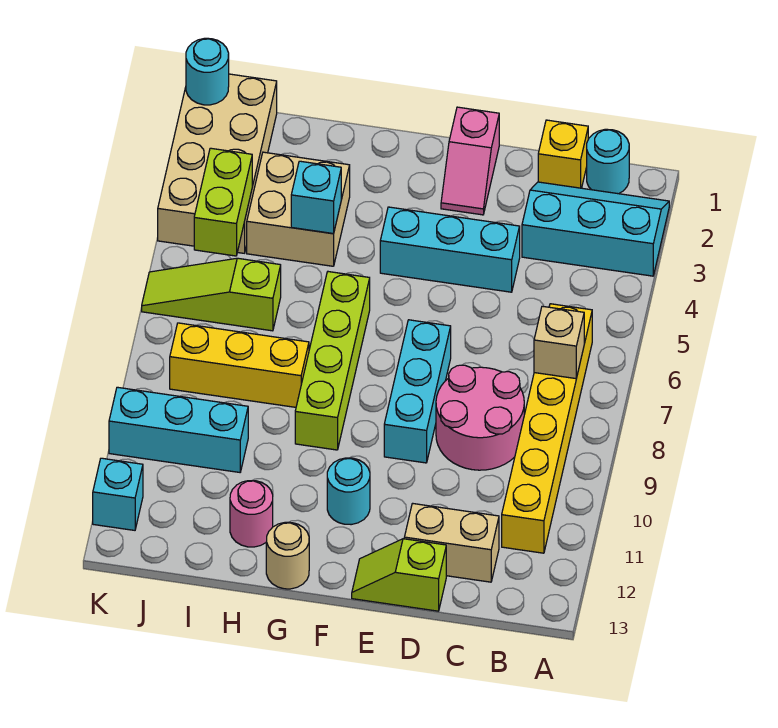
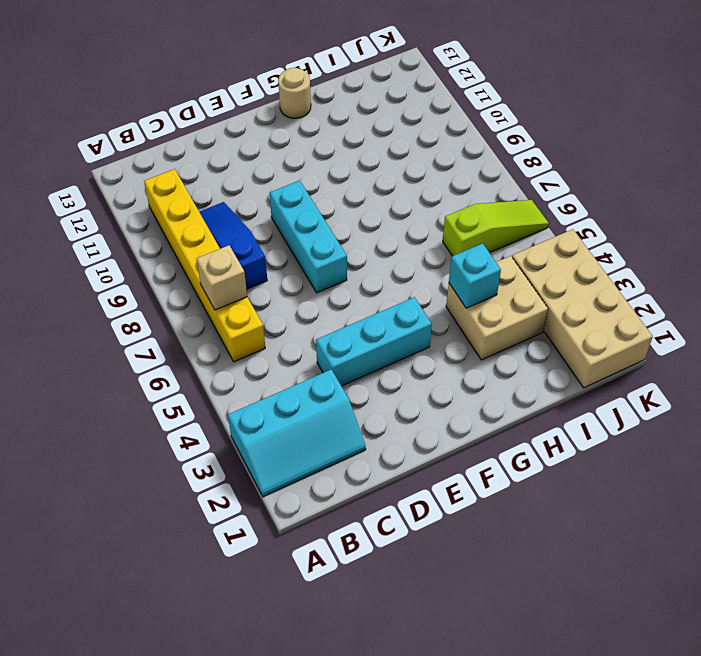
blue slope C8:C10 level 1 top 8 -> pink round brick C8:D9 level 1
none -> cyan round brick B1 level 1
none -> yellow brick C1 level 1
none -> tan brick C12:D12 level 1

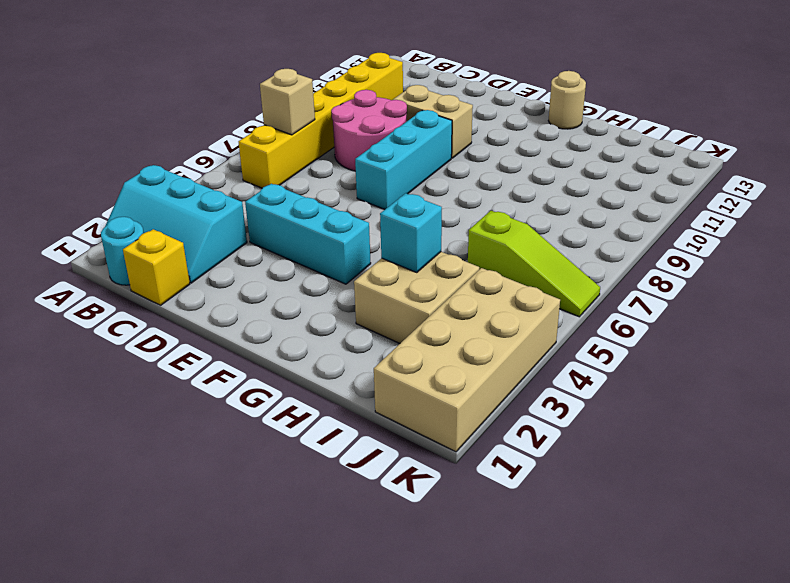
tan brick D10:E10 level 1 -> tan brick C12:D12 level 1
none -> lime slope D13:E13 level 1 top D
none -> pink slope E1:E2 level 1 top 1
none -> cyan round brick F11 level 1

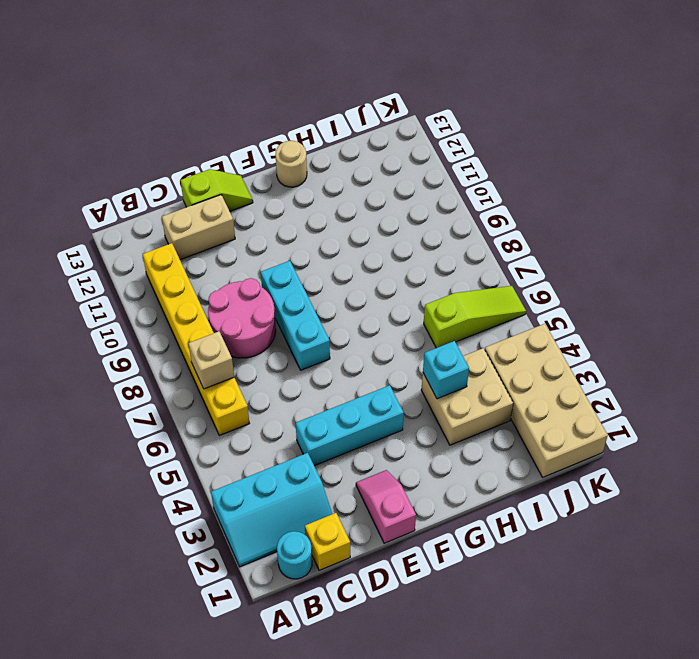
none -> cyan round brick F11 level 1
none -> lime brick G6:G9 level 1
none -> yellow brick H8:J8 level 1

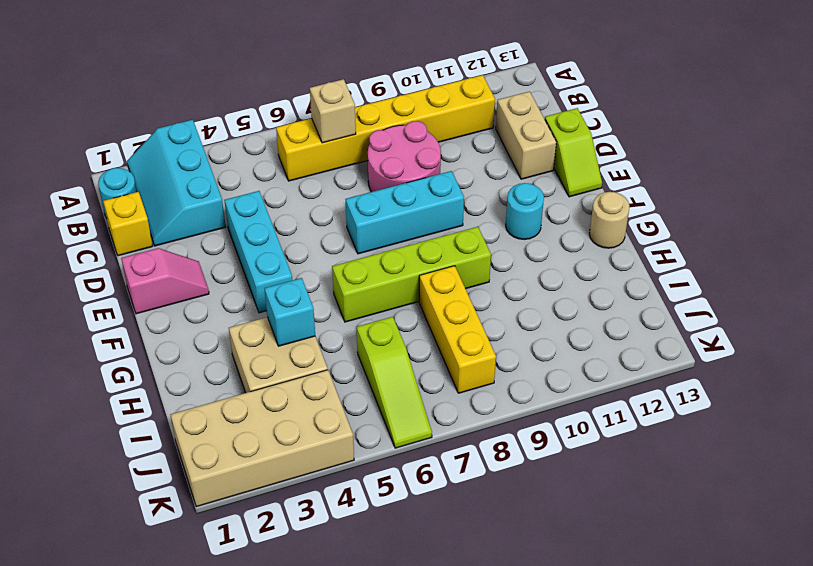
none -> pink round brick H12 level 1
none -> cyan brick I10:K10 level 1
none -> cyan brick K12 level 1

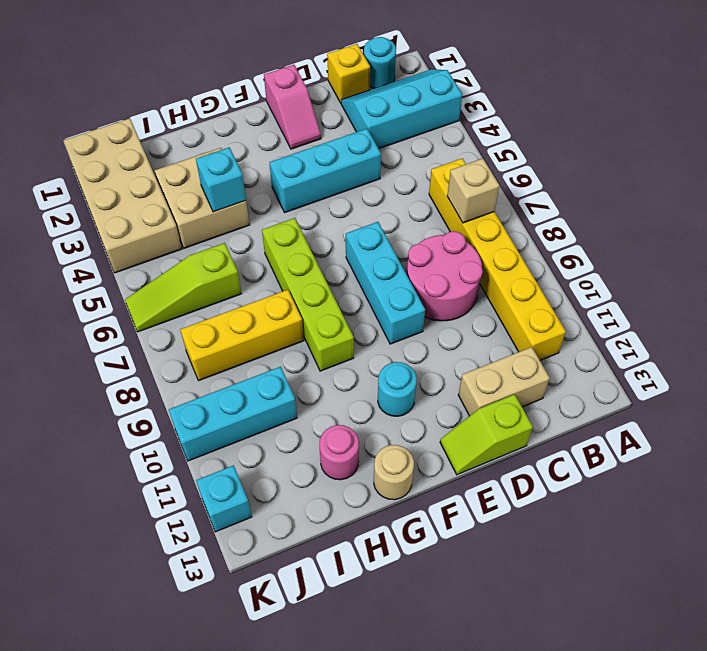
none -> lime brick J4:J5 level 2
none -> cyan round brick K1 level 2

